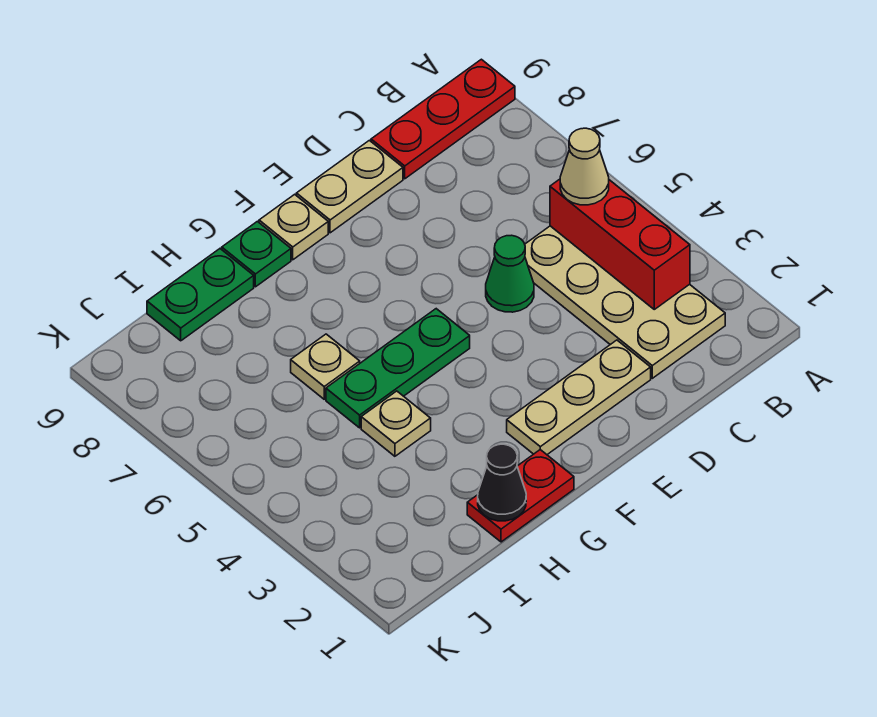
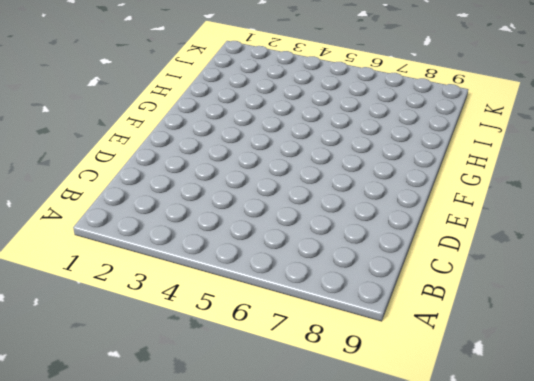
none -> red plate A9:C9 level 1
none -> tan plate B2:C5 level 1
none -> tan plate D2:F2 level 1

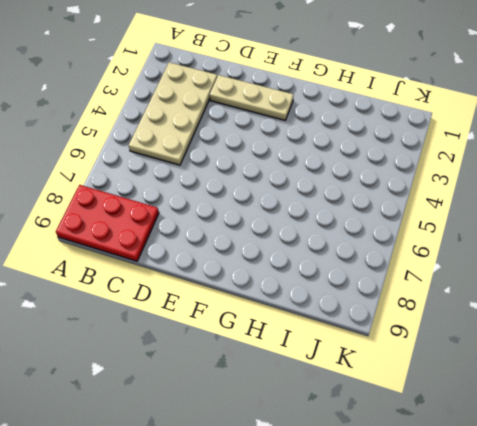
red plate A8:C9 level 1 -> red plate A9:C9 level 1
none -> green cone D5 level 1
none -> tan plate D9:E9 level 1
none -> green plate F5:H5 level 1

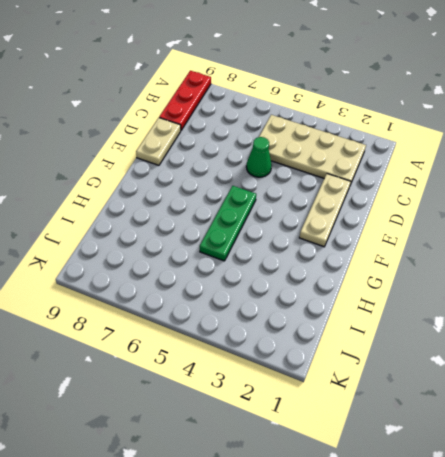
none -> tan plate F9 level 1
none -> red plate G1:H1 level 1
none -> green plate G9 level 1

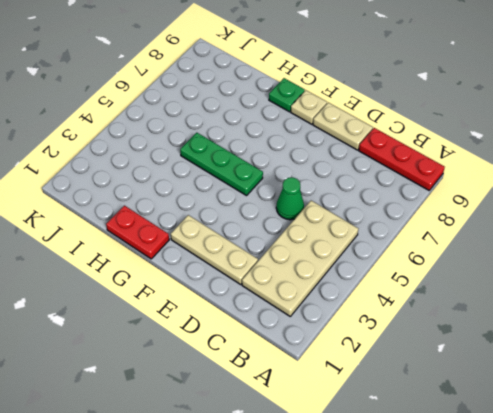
none -> tan plate H4 level 1
none -> tan plate H6 level 1
none -> green plate H9:I9 level 1

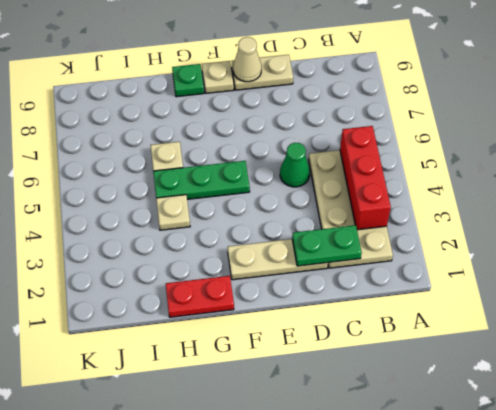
green plate C2:D2 level 2 -> green plate H9:I9 level 1
tan cone E9 level 2 -> tan cone B5 level 3
none -> red plate A9:C9 level 1
none -> black cone H1 level 2

